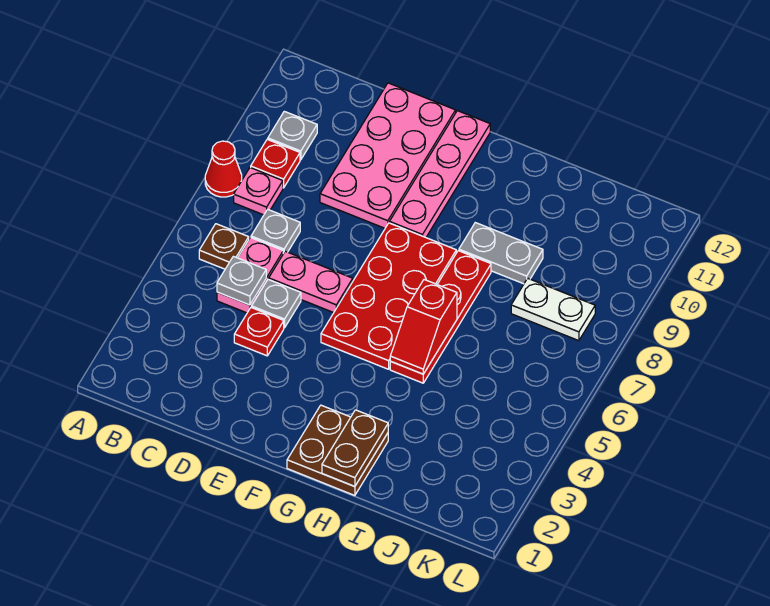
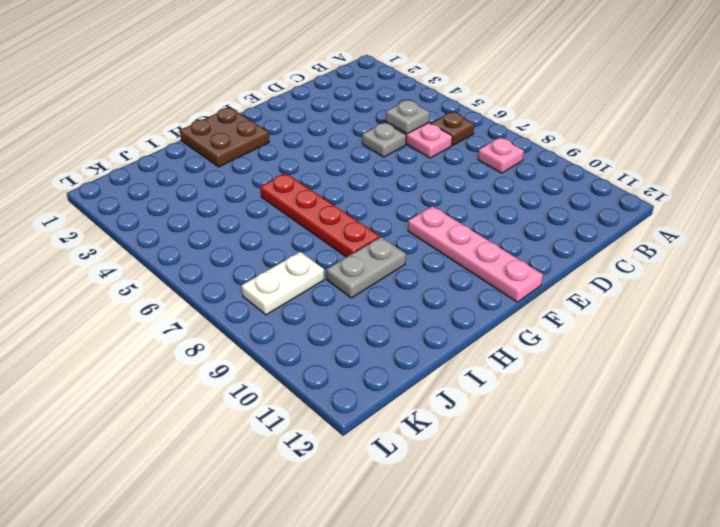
none -> red cone A8 level 1
none -> red plate B9 level 1
none -> grey plate B10 level 1

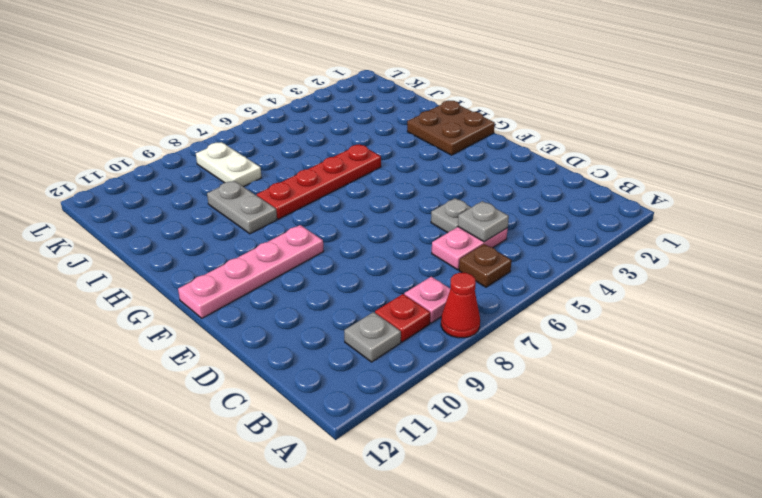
none -> grey plate C7 level 1
none -> red plate D4 level 1
none -> pink plate D6:E6 level 1

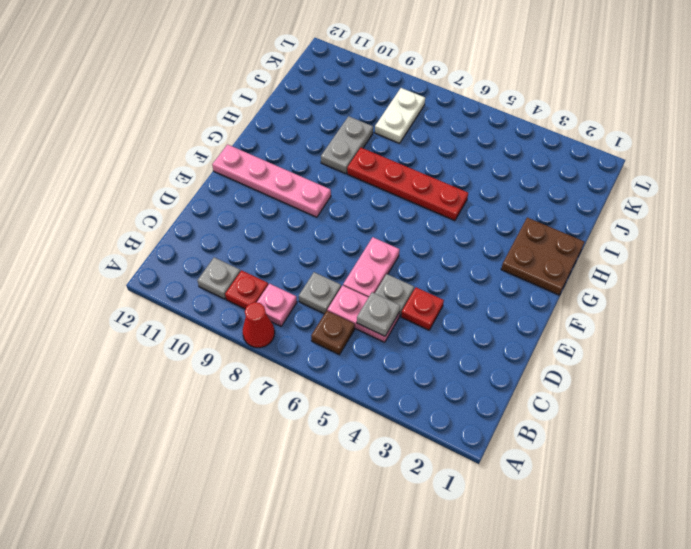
none -> pink plate D9:E12 level 1
none -> red plate F5:G8 level 1
none -> brown plate H1:H2 level 2

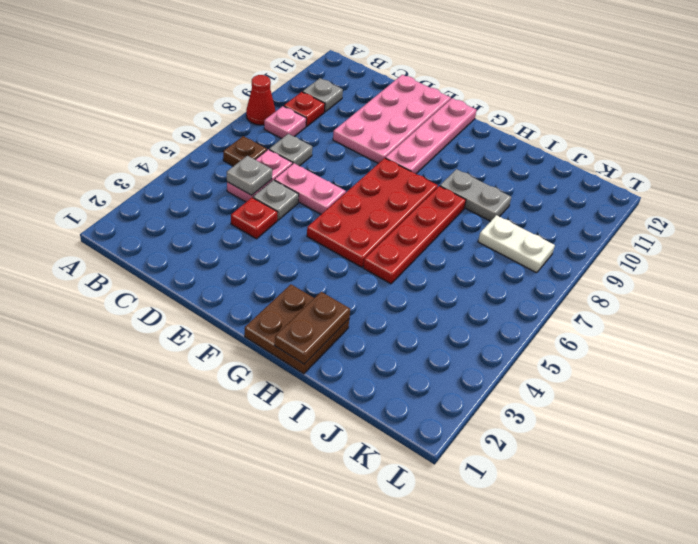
none -> red slope H5:H6 level 2 top 6

